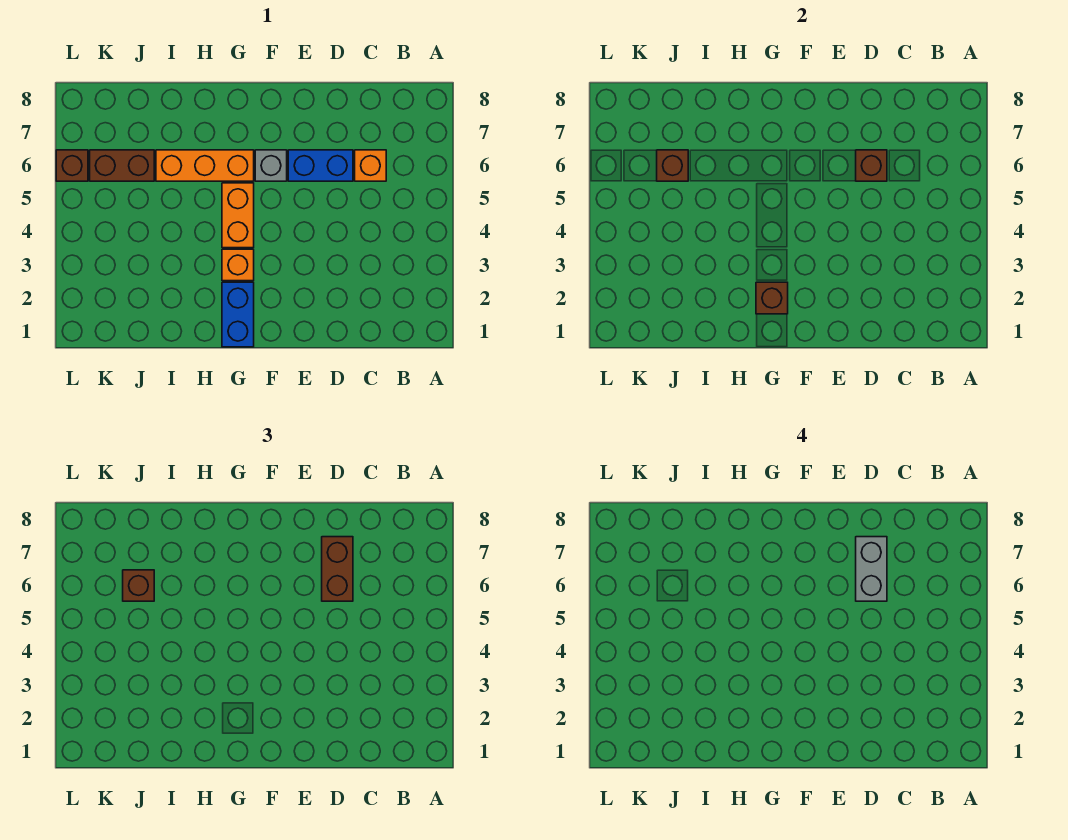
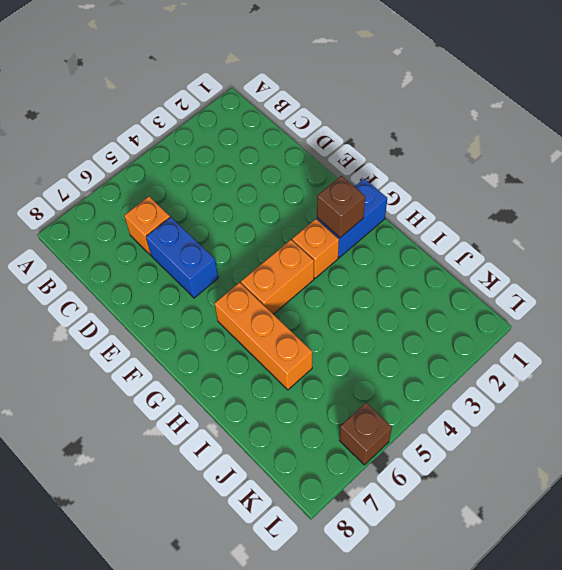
none -> grey brick F6 level 1
none -> brown brick J6:K6 level 1
none -> brown brick D6 level 2

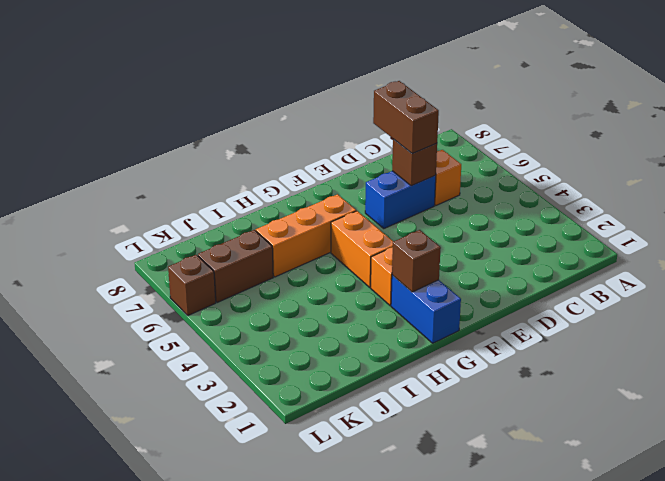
none -> grey brick F6 level 1
none -> brown brick J6 level 2
none -> brown brick J6 level 3

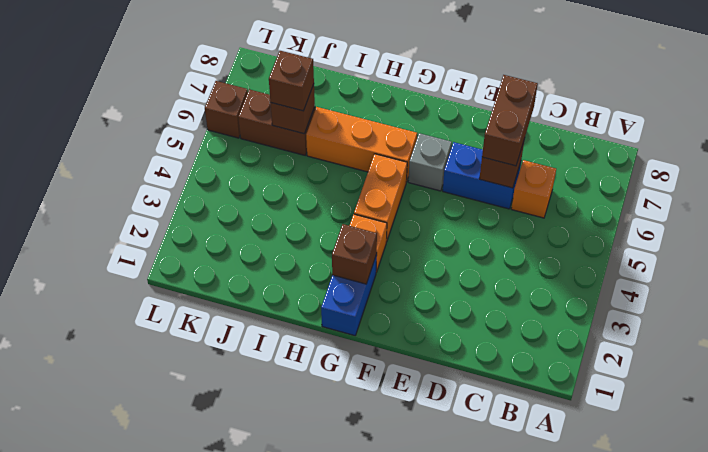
none -> grey brick D6:D7 level 4

